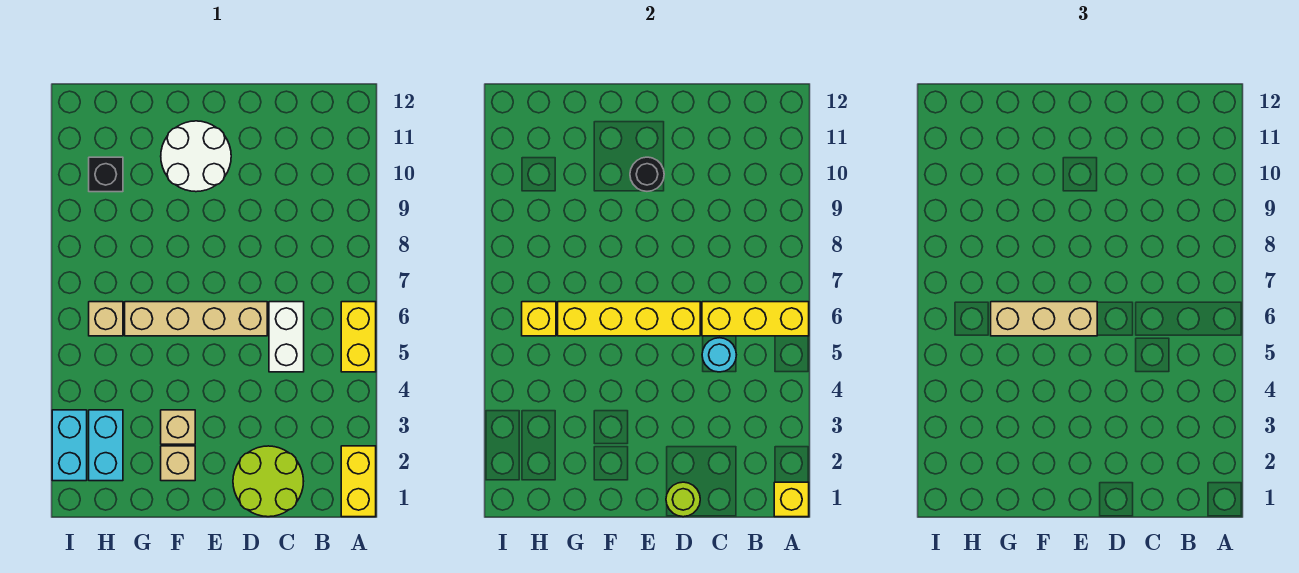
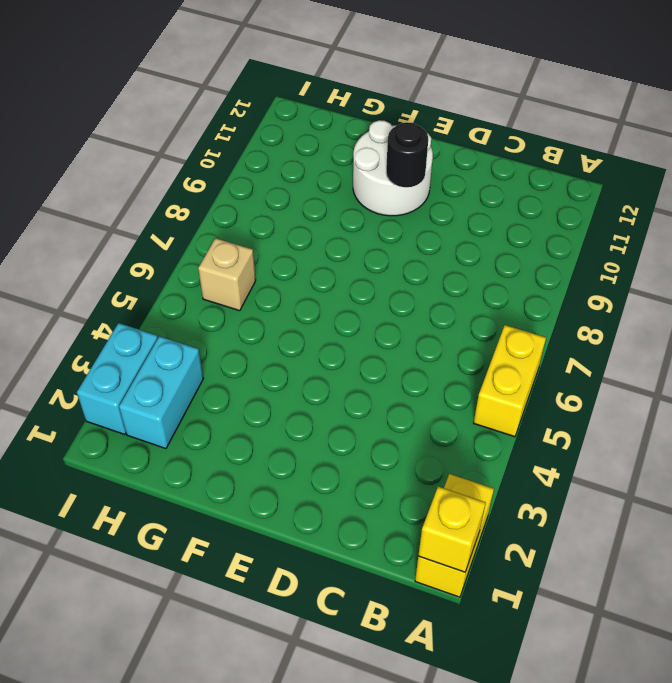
none -> lime round brick C1:D2 level 1
none -> white brick C5:C6 level 1
none -> tan brick D6:G6 level 1

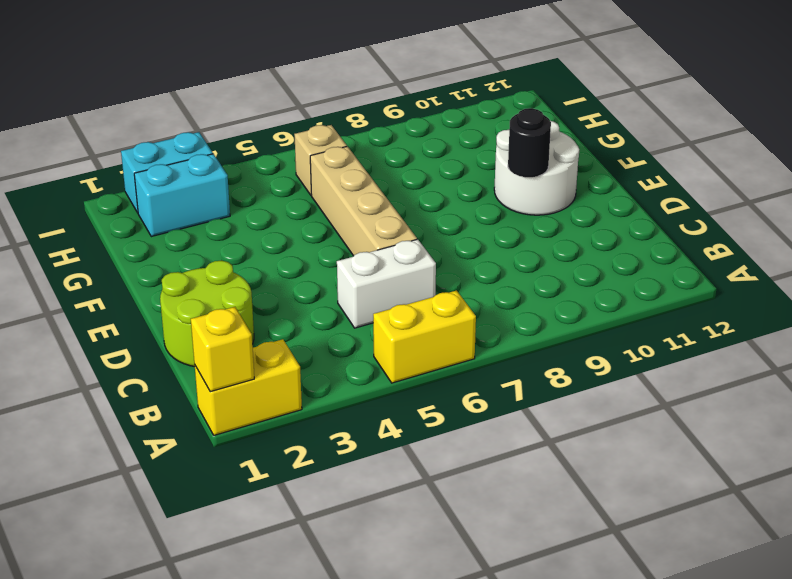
none -> tan brick F2 level 1
none -> tan brick F3 level 1
none -> black brick H10 level 1

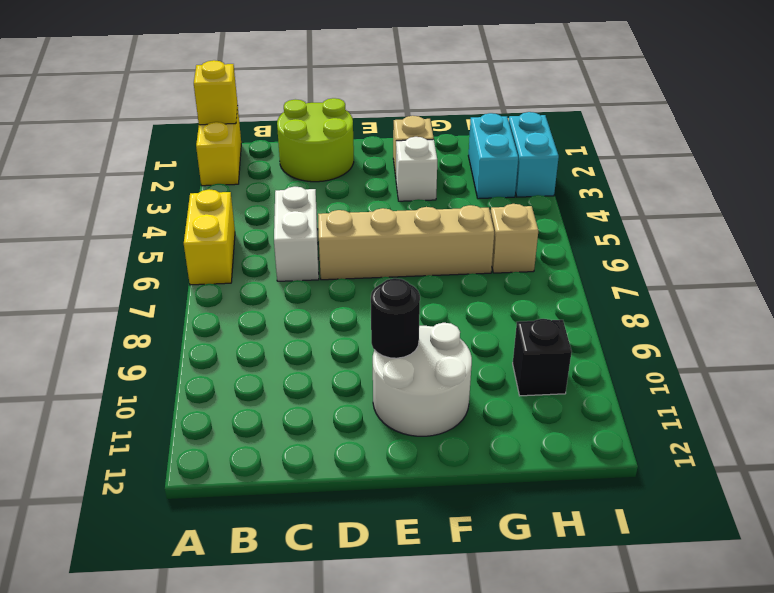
white brick F3 level 1 -> tan brick F3 level 1
none -> yellow brick A6:C6 level 2
none -> cyan round brick C5 level 2
none -> lime round brick D1 level 2

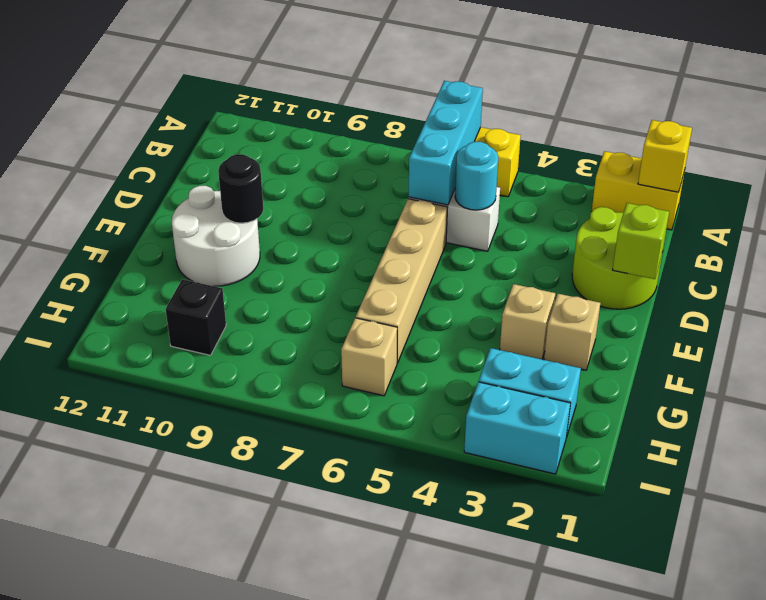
cyan brick A6:C6 level 2 -> yellow brick A6:C6 level 2
lime brick D1 level 2 -> lime round brick D1 level 2
none -> yellow brick D6:G6 level 2
none -> yellow brick H6 level 2
none -> tan brick E6:G6 level 3

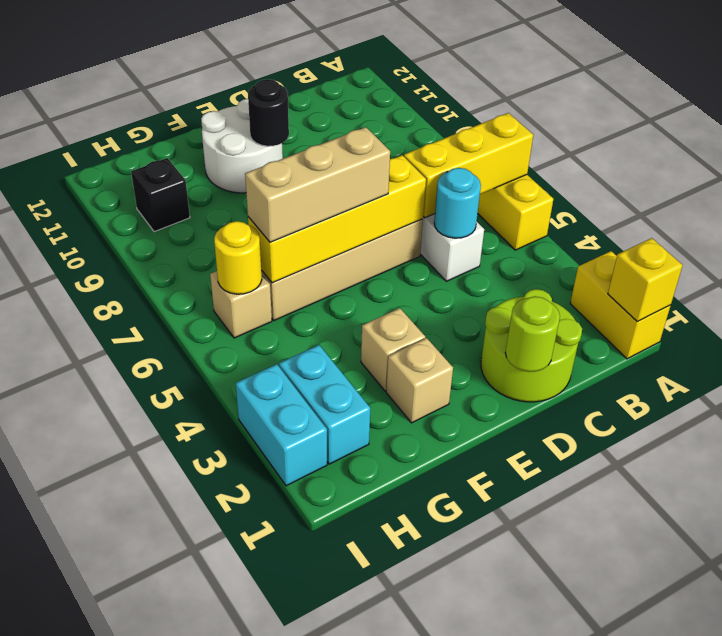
yellow round brick H6 level 2 -> yellow brick H6 level 2

